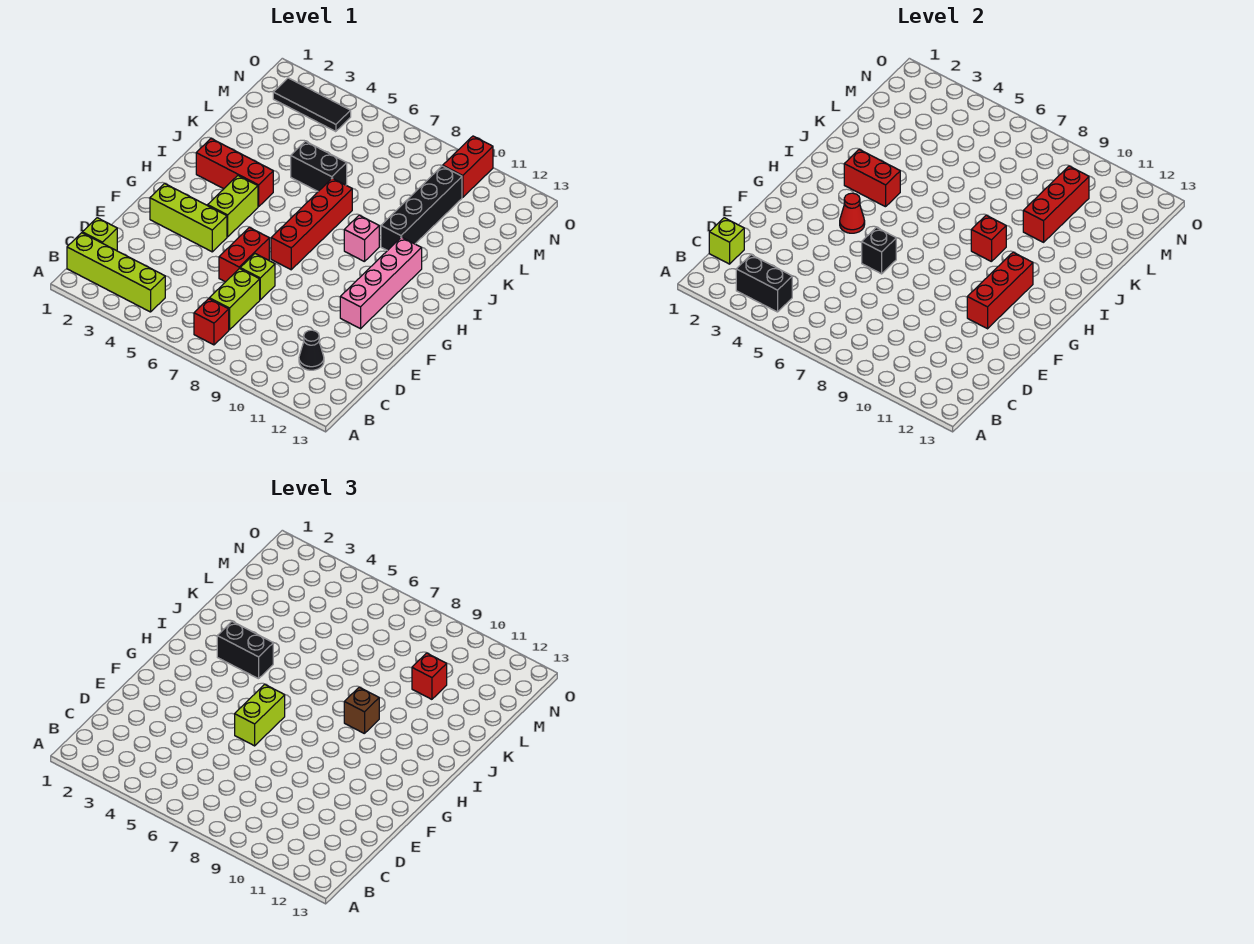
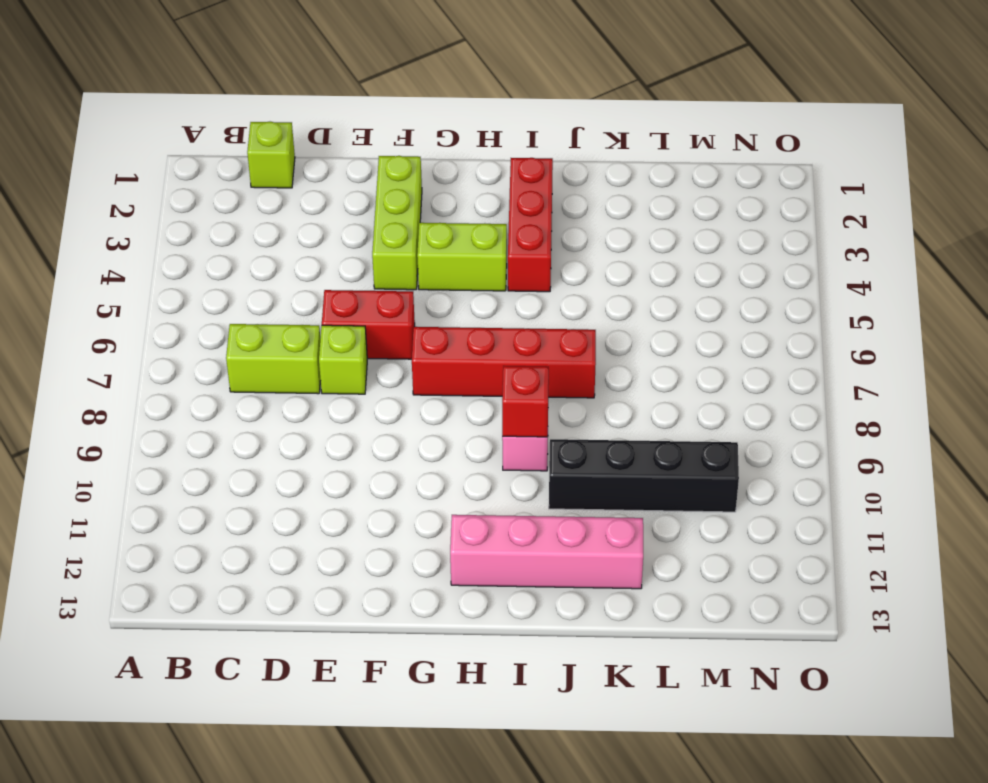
pink brick H12:K12 level 1 -> pink brick F11:I11 level 1
none -> lime brick B1:B4 level 1
none -> red brick B7 level 1
none -> black cone C11 level 1

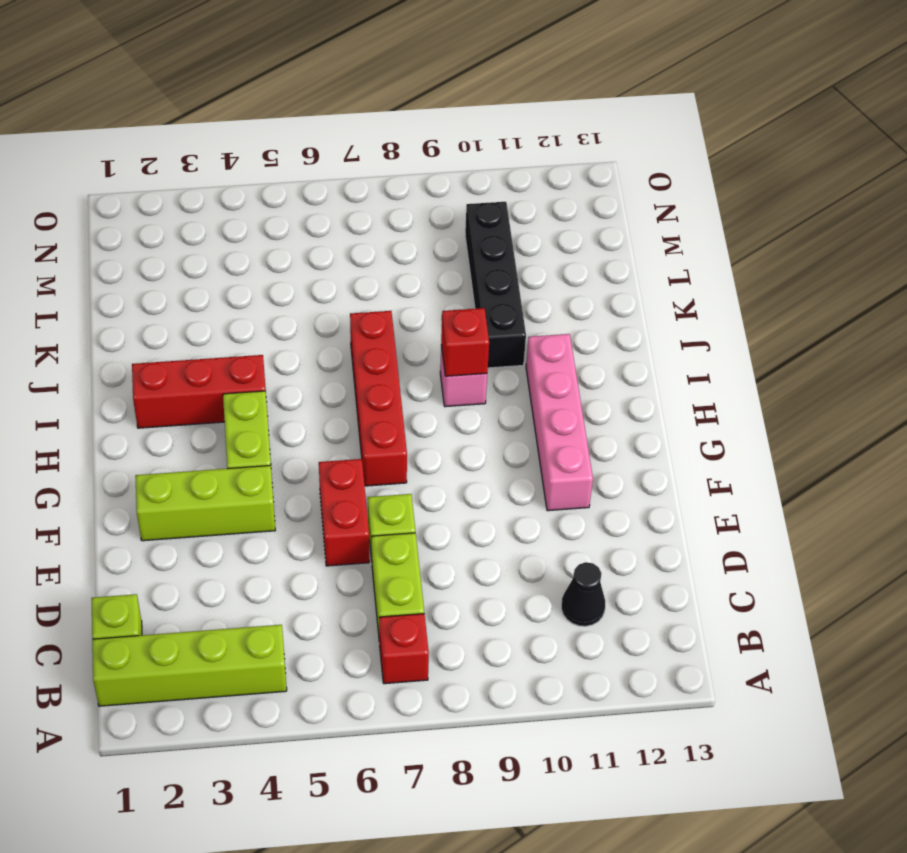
none -> black brick K5:K6 level 1
none -> black tile N2:N4 level 1
none -> red brick N10:O10 level 1

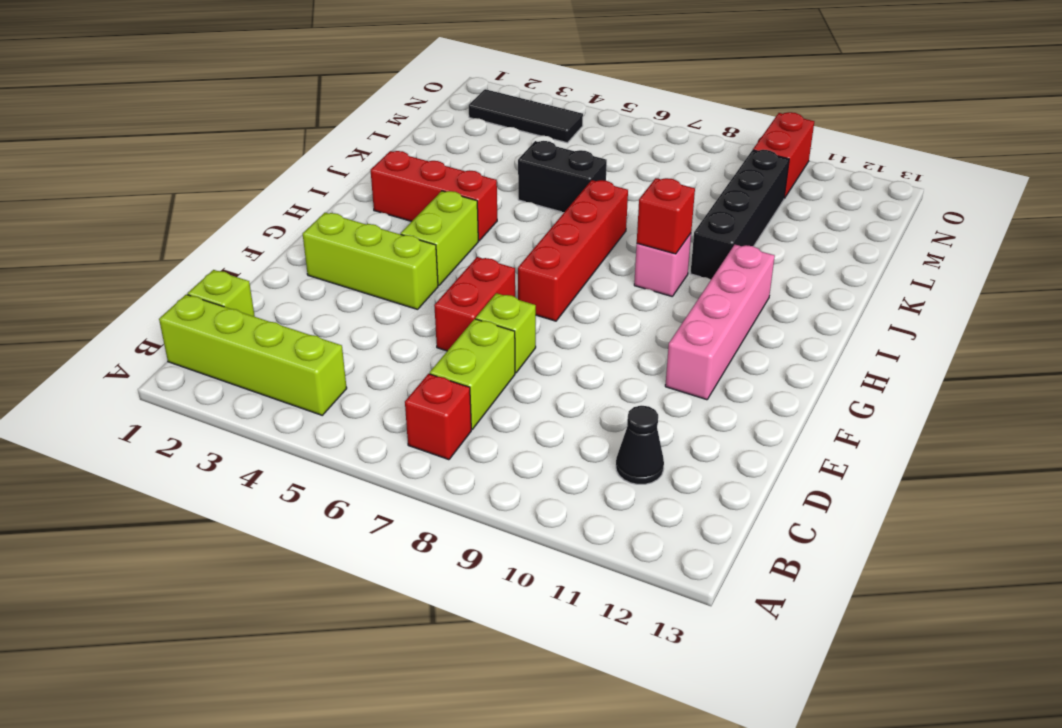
none -> black brick B3:B4 level 2
none -> lime brick C1 level 2
none -> black brick F6 level 2

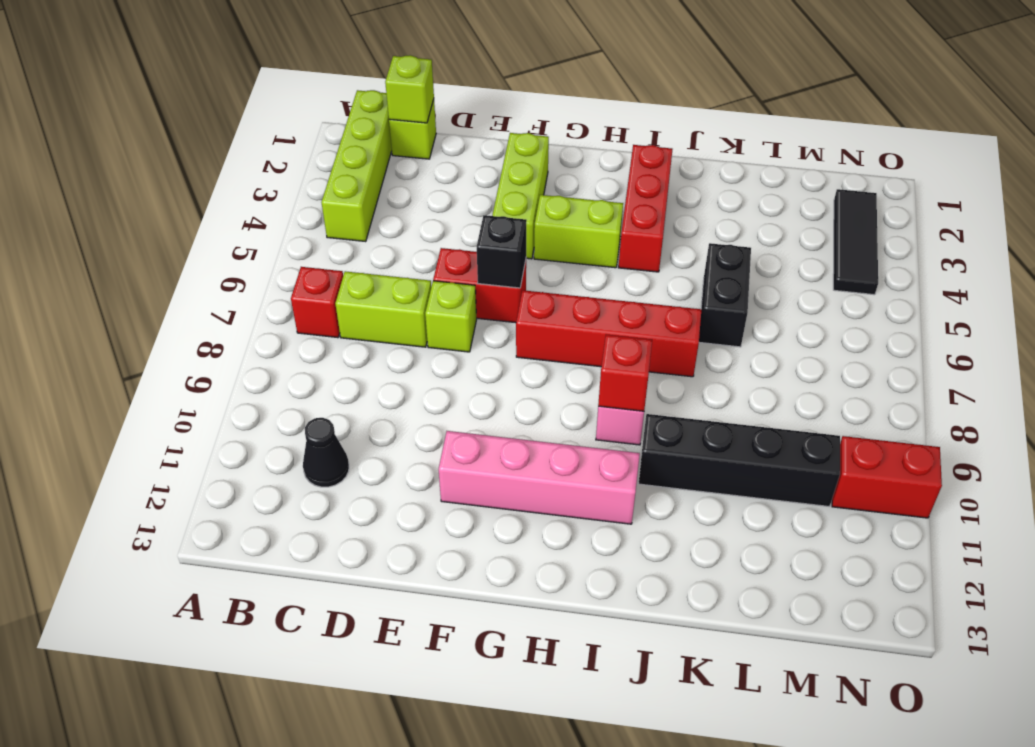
none -> black brick B3:B4 level 2
none -> red brick F11:H11 level 2
none -> red cone G4 level 2

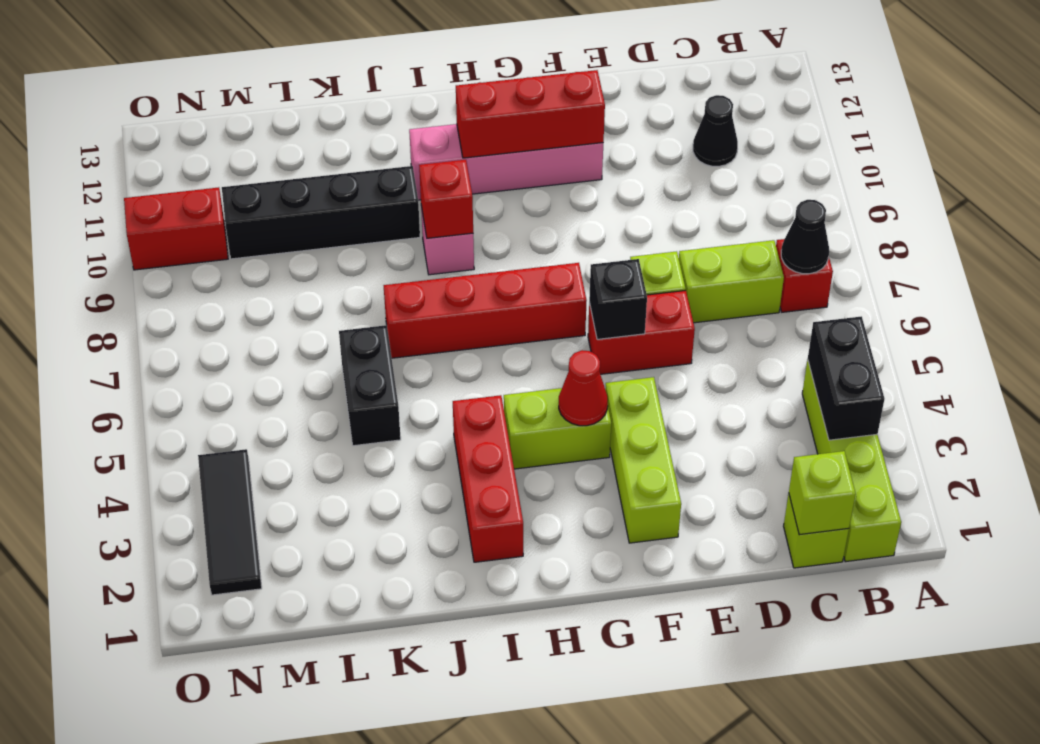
black cone B7 level 2 -> none
none -> red brick I3:I4 level 2
none -> red brick K10:M10 level 2
none -> lime brick F6:G6 level 3

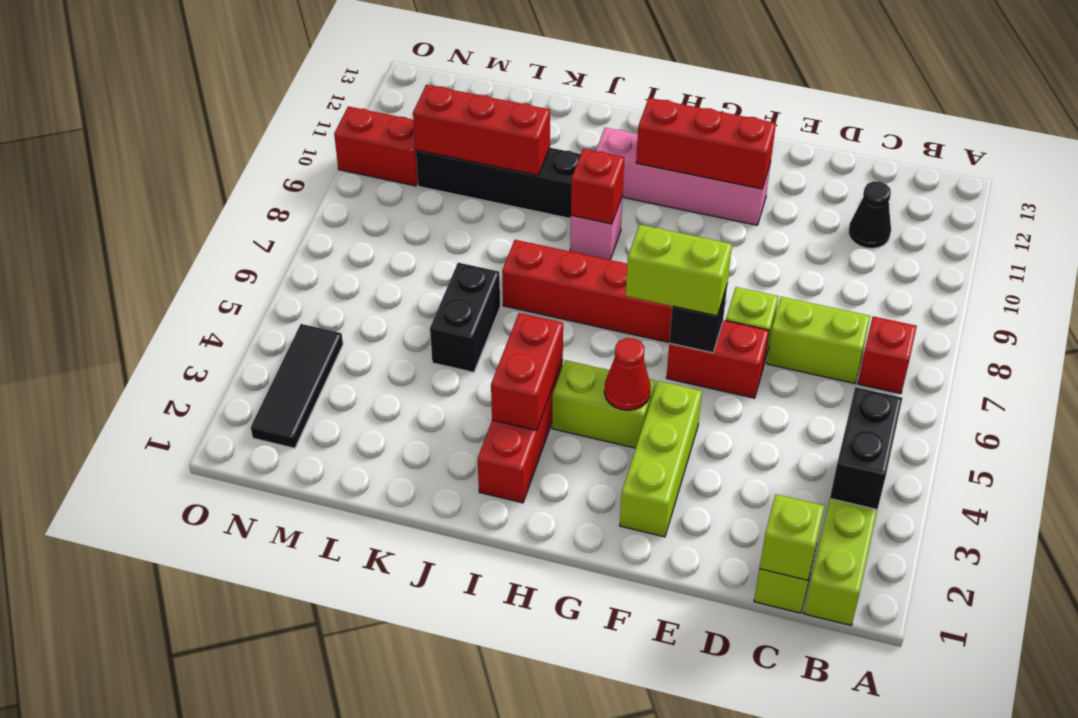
none -> black brick I3:I4 level 3
none -> brown brick I9 level 3
none -> red brick L10 level 3

